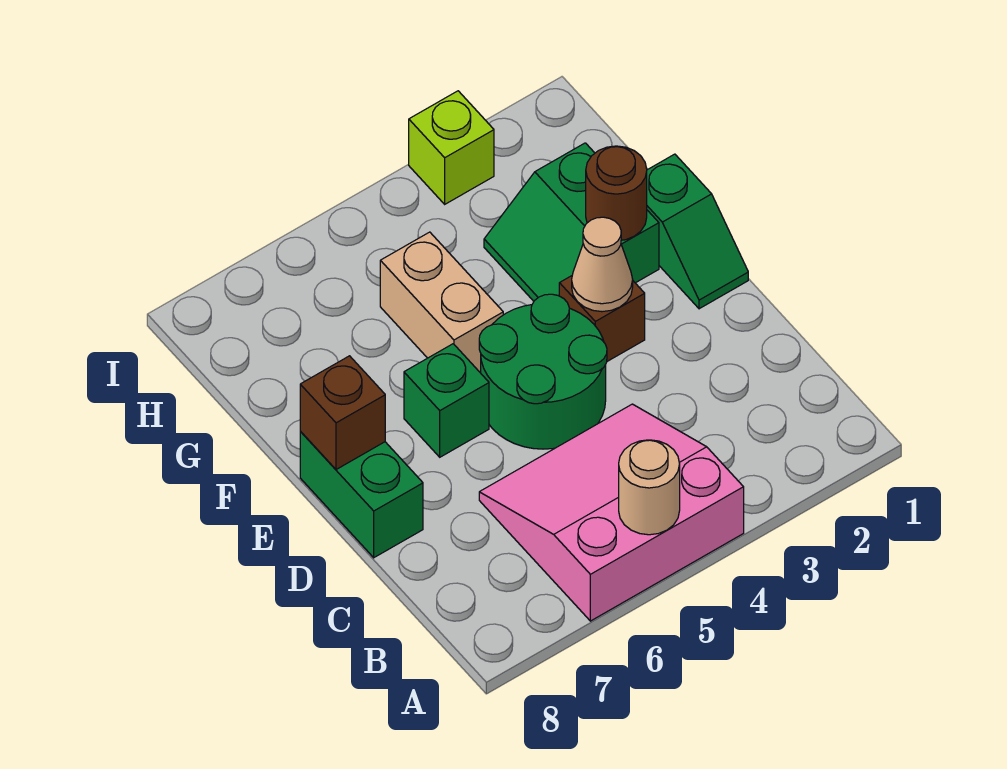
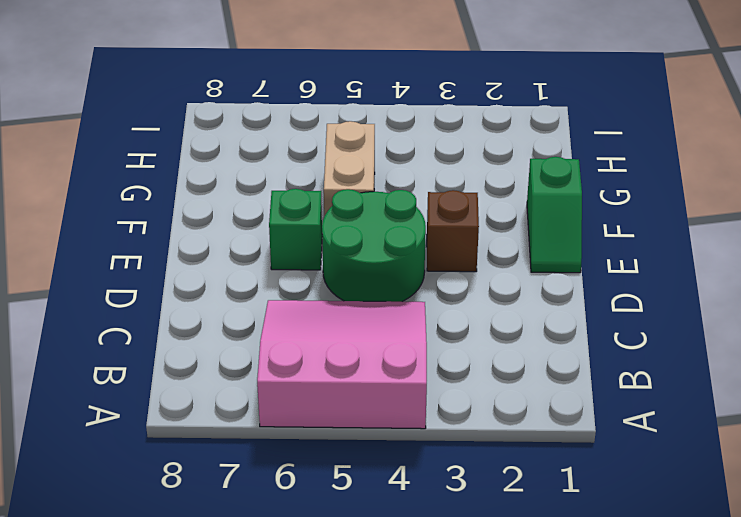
none -> green brick D8:E8 level 1
none -> green slope F2:G3 level 1 top 2
none -> lime brick I3 level 1

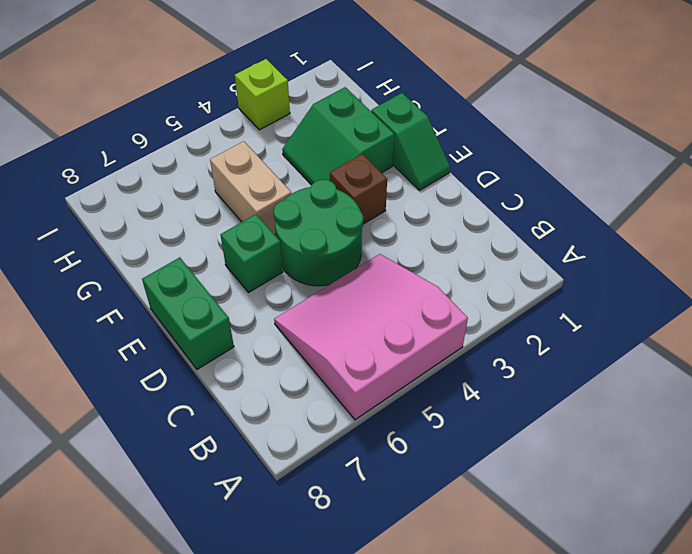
none -> tan round brick A5 level 2
none -> tan cone E3 level 2
none -> brown brick E8 level 2

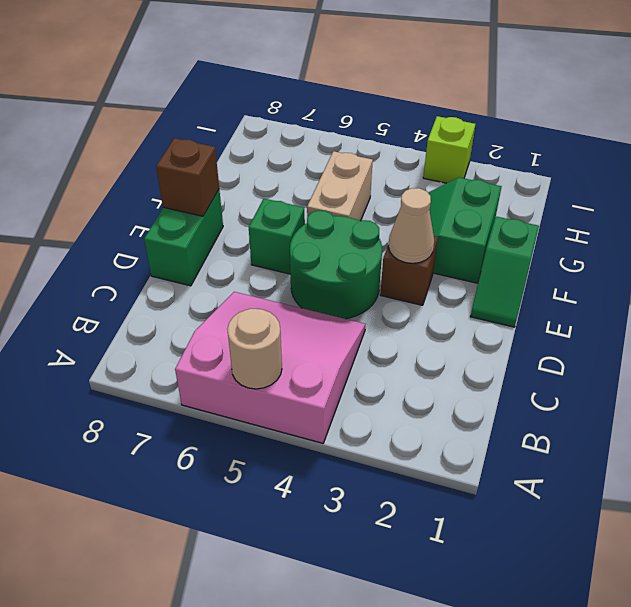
none -> brown round brick F2 level 2

